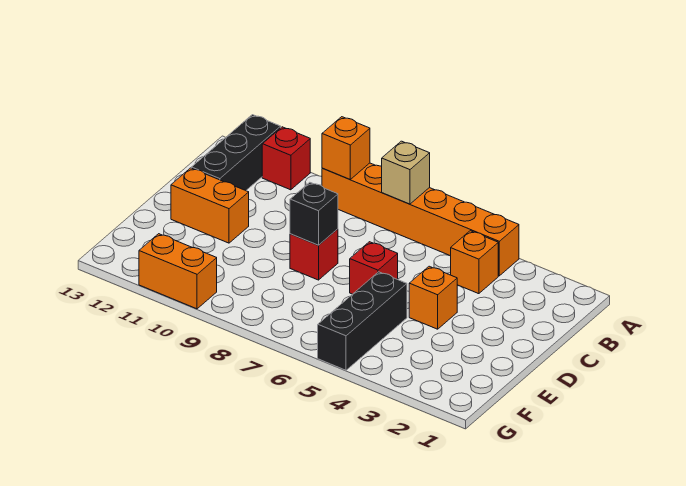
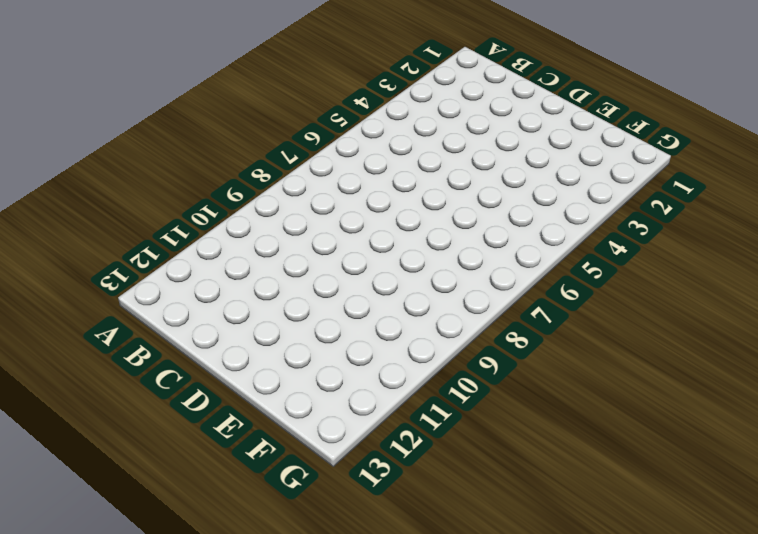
none -> orange brick A4:A9 level 1
none -> red brick A11 level 1
none -> black brick A12:C12 level 1

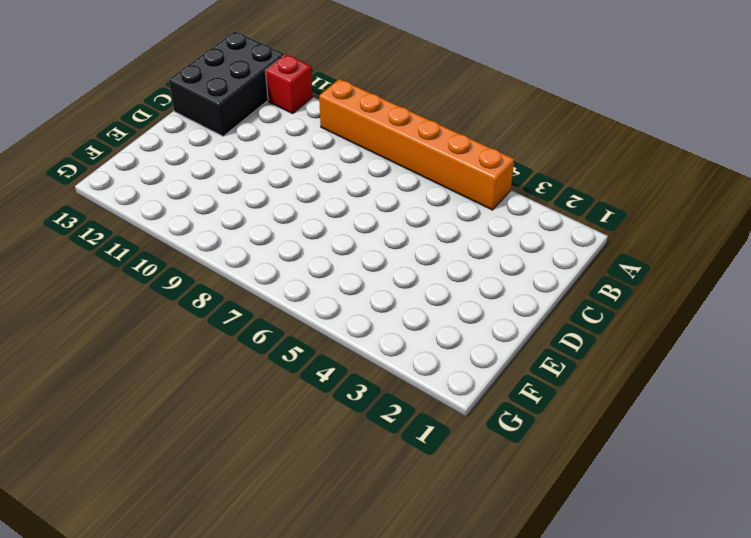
black brick A12:C13 level 1 -> black brick A12:C12 level 1
none -> orange brick B4 level 1
none -> orange brick D4 level 1
none -> red brick D6 level 1

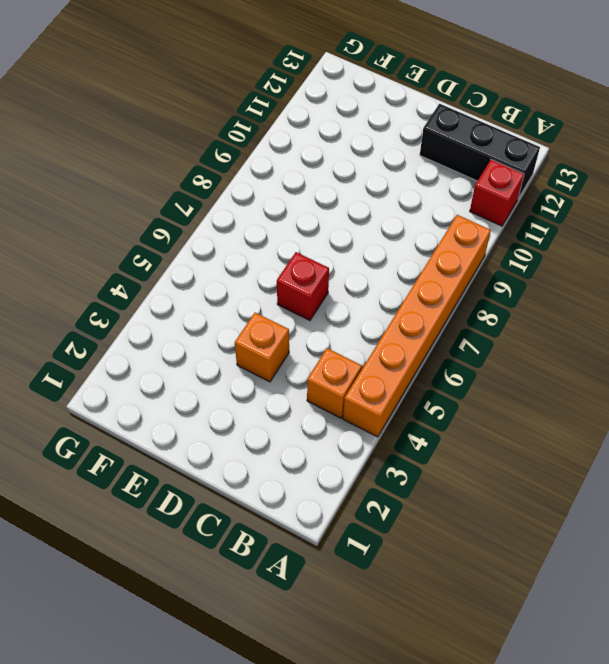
none -> red brick D8 level 1
none -> orange brick D11:D12 level 1
none -> black brick E5:G5 level 1

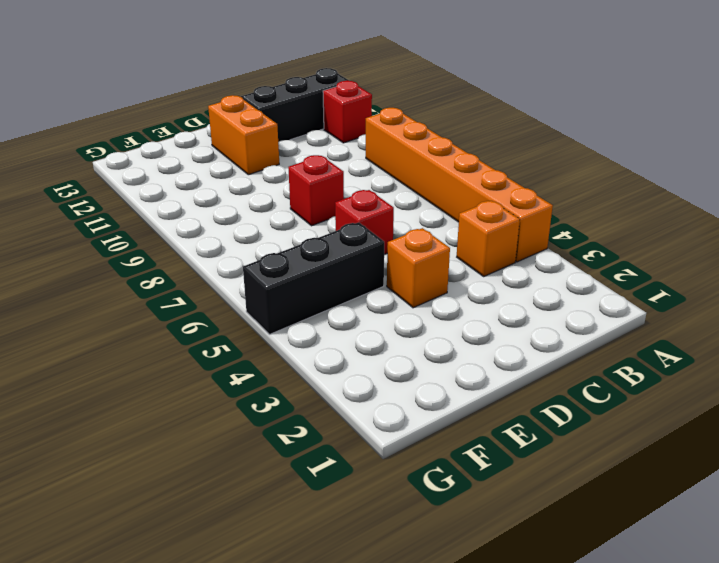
none -> orange brick G10:G11 level 1
none -> tan brick A7 level 2
none -> orange brick A9 level 2

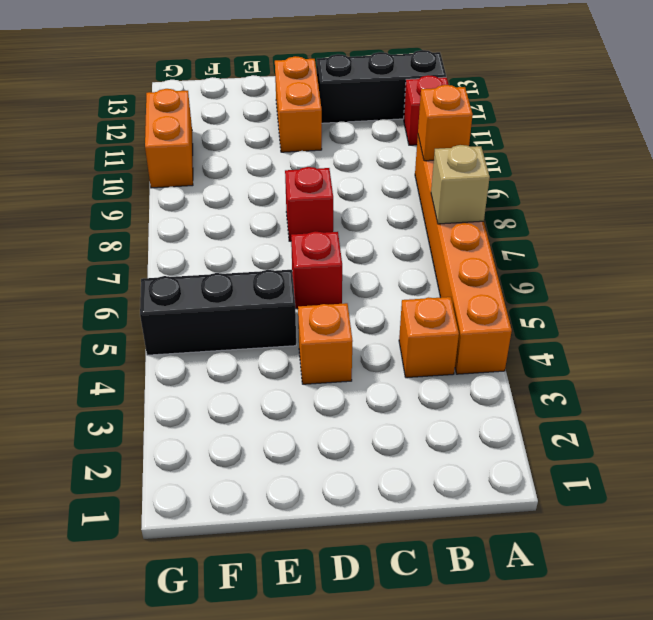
none -> black brick D8 level 2

